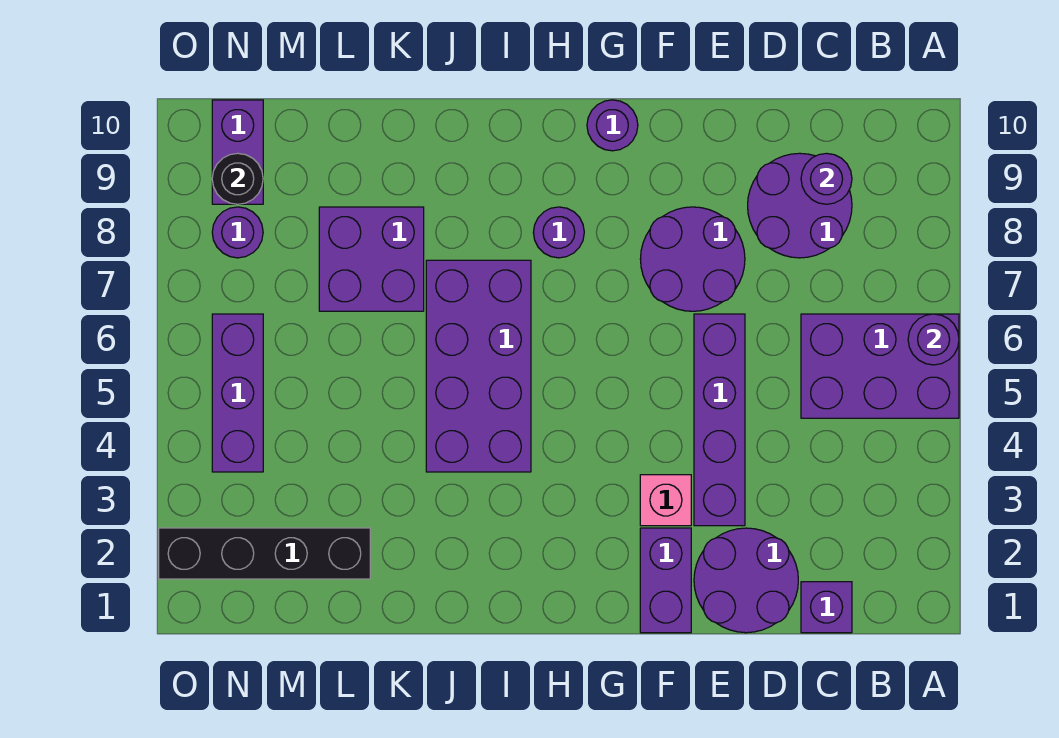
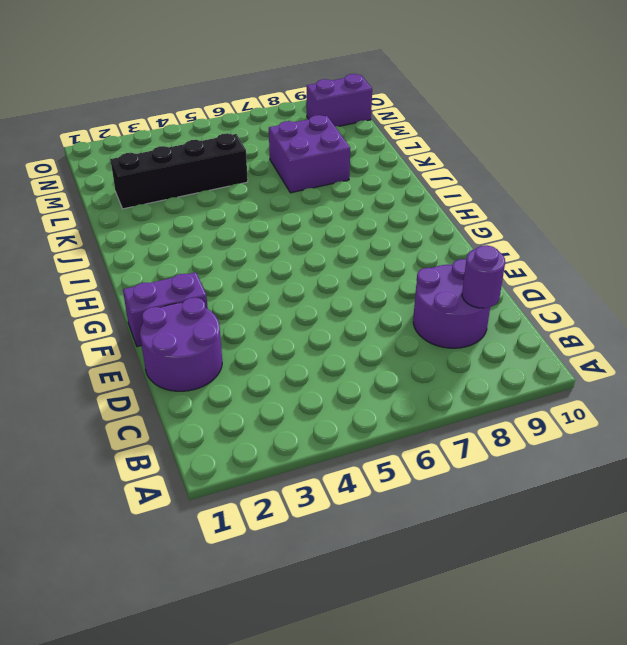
black brick L2:L5 level 1 -> black brick L2:O2 level 1
none -> purple brick A5:C6 level 1
none -> purple brick C1 level 1
none -> purple brick E3:E6 level 1

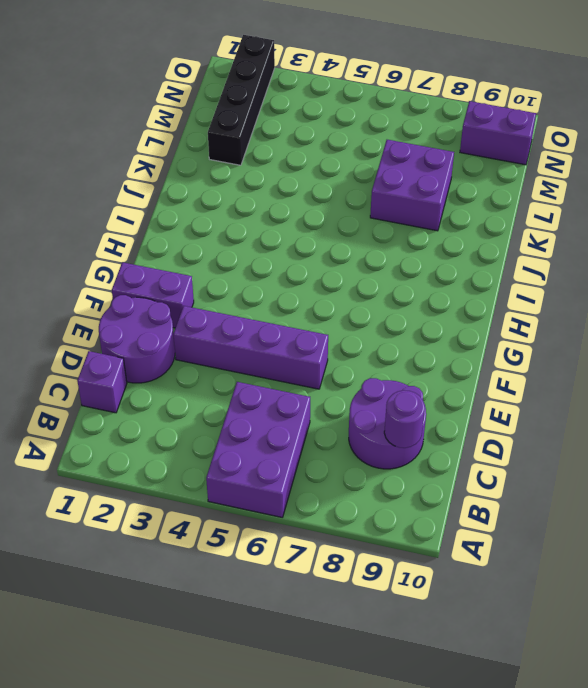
none -> purple round brick E7:F8 level 1
none -> pink brick F3 level 1
none -> purple round brick G10 level 1

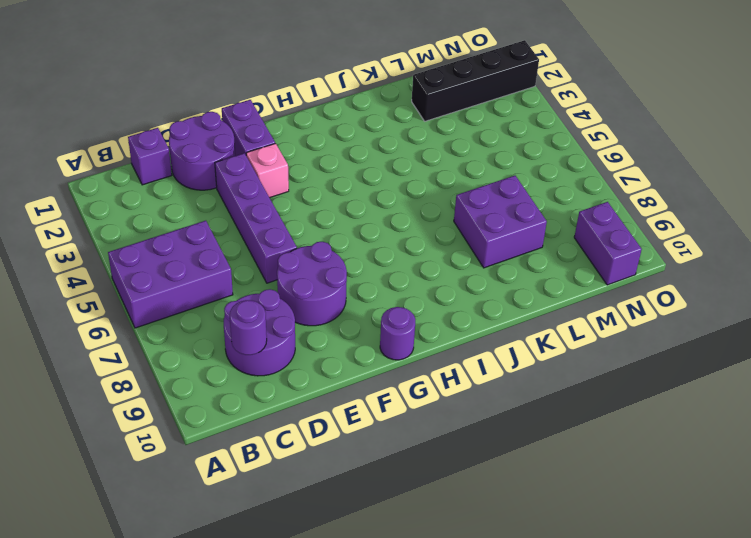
none -> purple round brick H8 level 1
none -> purple brick I4:J7 level 1
none -> purple brick N4:N6 level 1

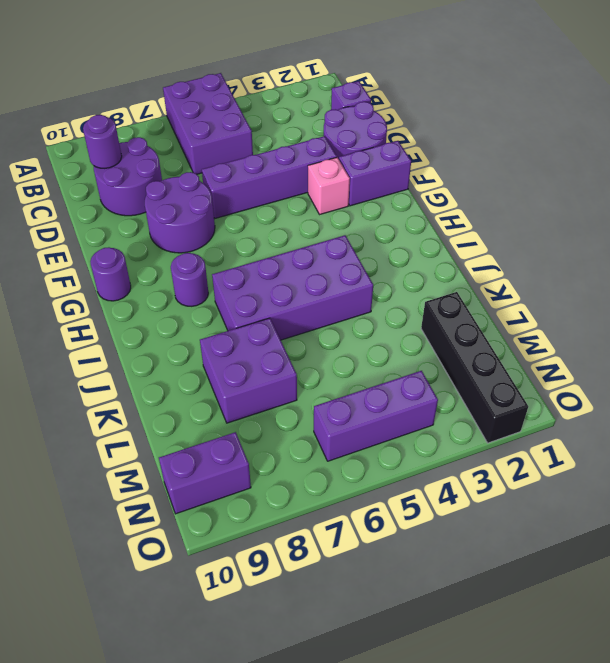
none -> purple round brick N8 level 1
none -> purple round brick A6 level 2
none -> black round brick N9 level 2

